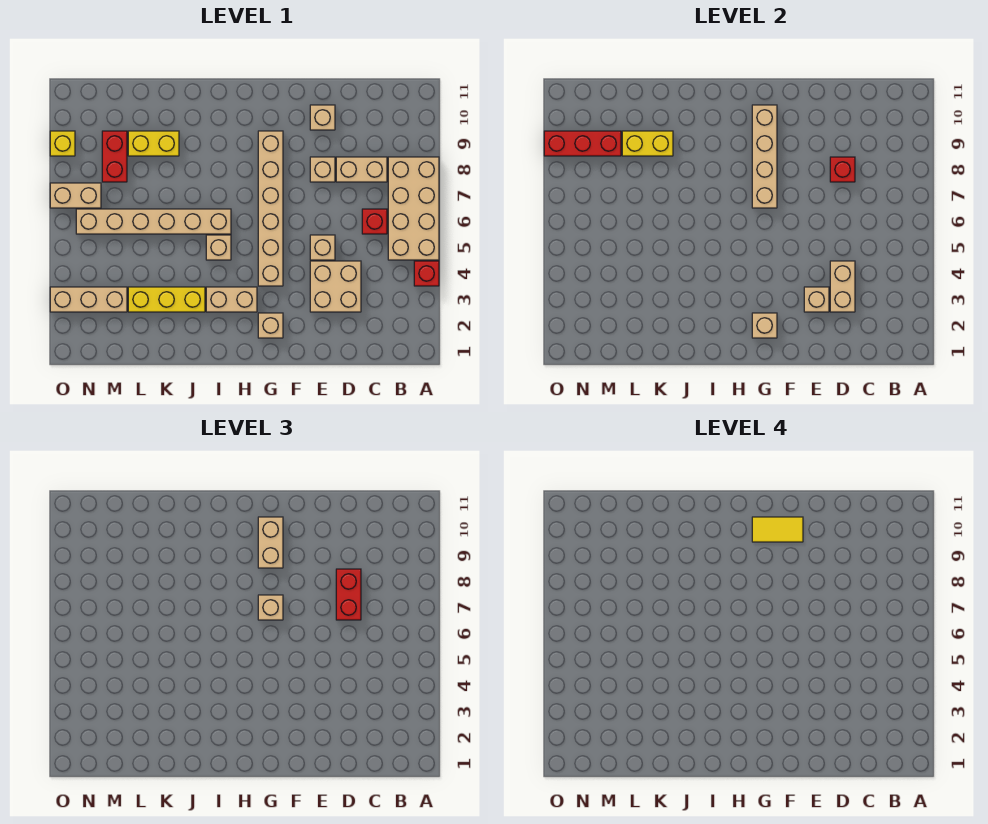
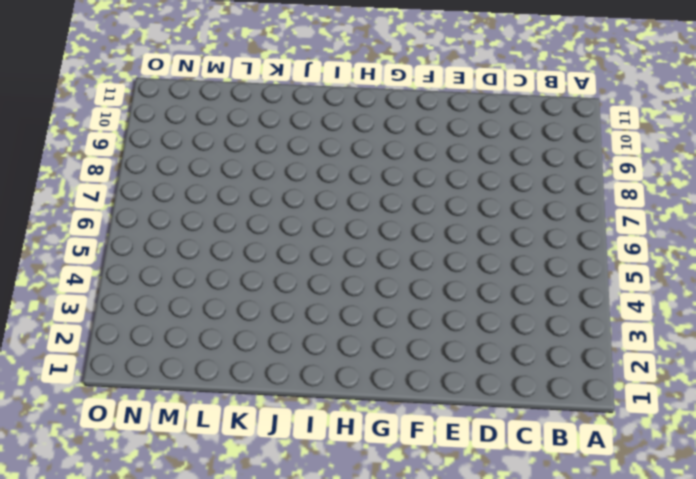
none -> red brick A4 level 1
none -> tan brick A5:B8 level 1
none -> red brick C6 level 1
none -> tan brick C8:D8 level 1

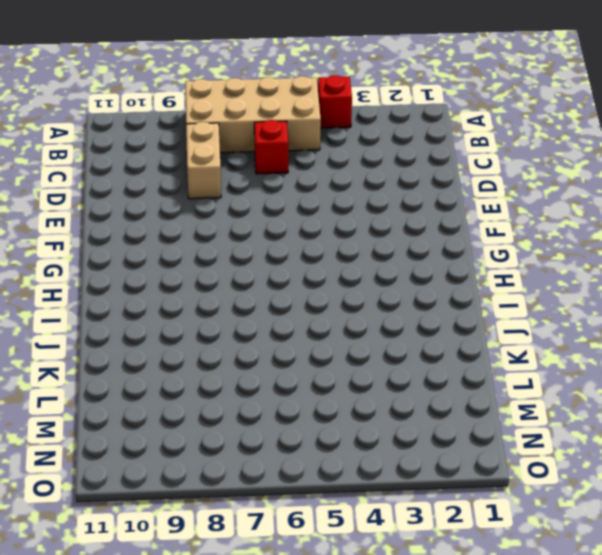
none -> tan brick D3:E4 level 1
none -> tan brick E5 level 1
none -> tan brick E8 level 1
none -> tan brick E10 level 1

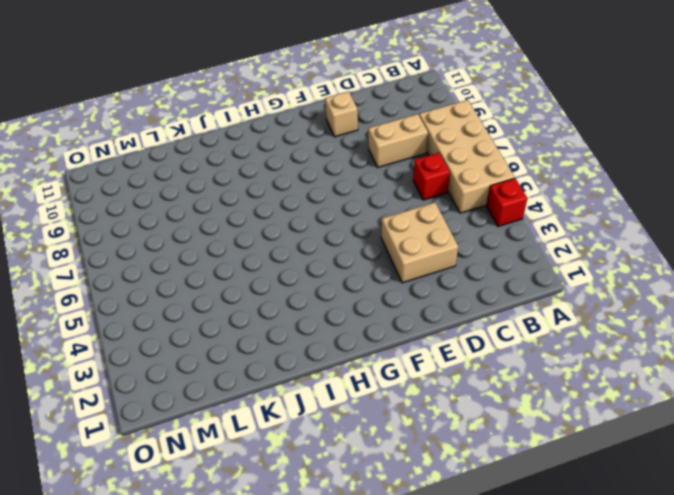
none -> tan brick E5 level 1
none -> tan brick E8 level 1
none -> tan brick G2 level 1
none -> tan brick G4:G9 level 1

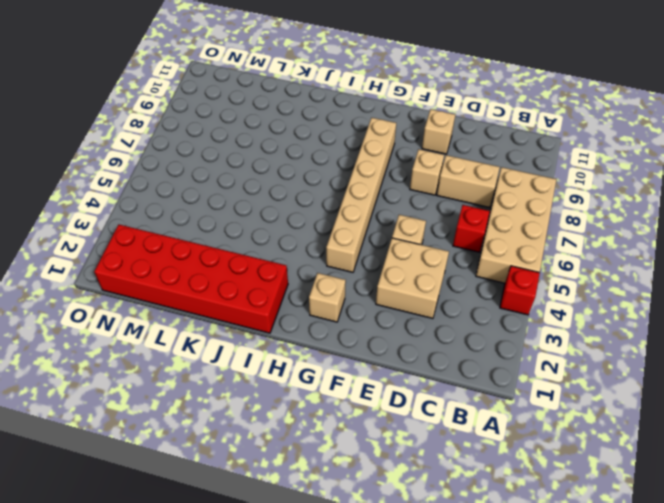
red brick I1:N2 level 1 -> none
none -> tan brick H3:I3 level 1
none -> tan brick I5 level 1
none -> tan brick I6:N6 level 1
none -> yellow brick J3:L3 level 1

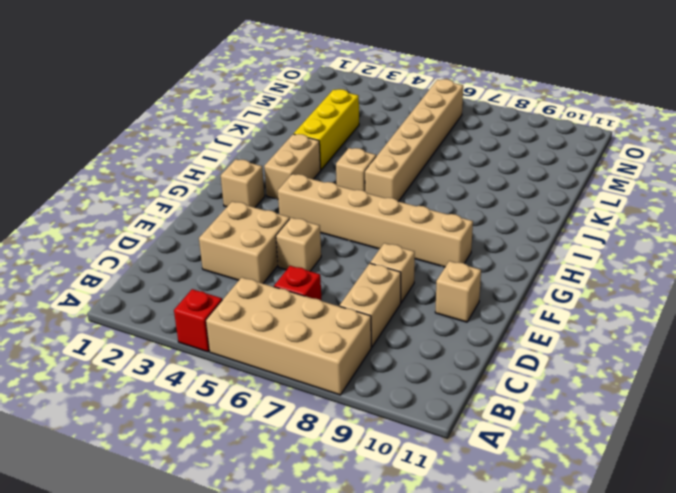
none -> yellow brick K9:L9 level 1
none -> tan brick M3:O3 level 1
none -> red brick M8:M9 level 1
none -> tan brick N7:O7 level 1

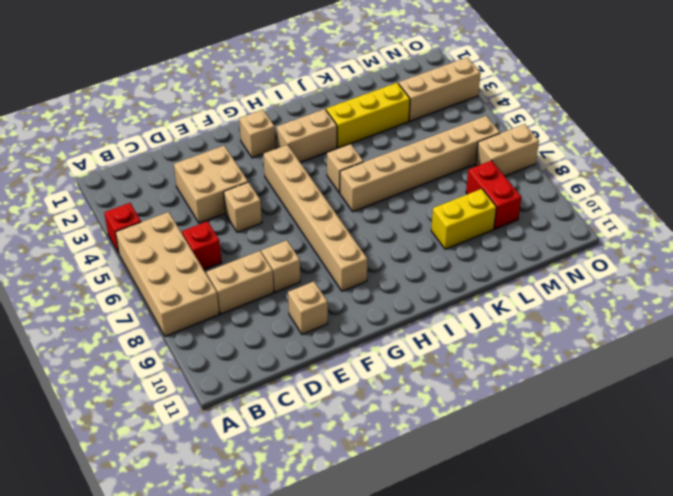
none -> yellow brick O9 level 1
none -> tan brick D3:D4 level 2
none -> red brick D8 level 2
none -> tan brick E3 level 2

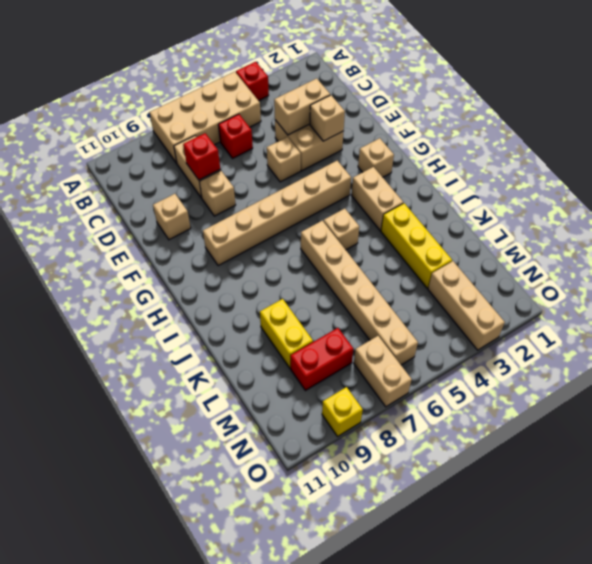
none -> tan brick G2 level 2
none -> tan brick G7:G10 level 2
none -> yellow brick K9:L9 level 2
none -> red brick M9:O9 level 2

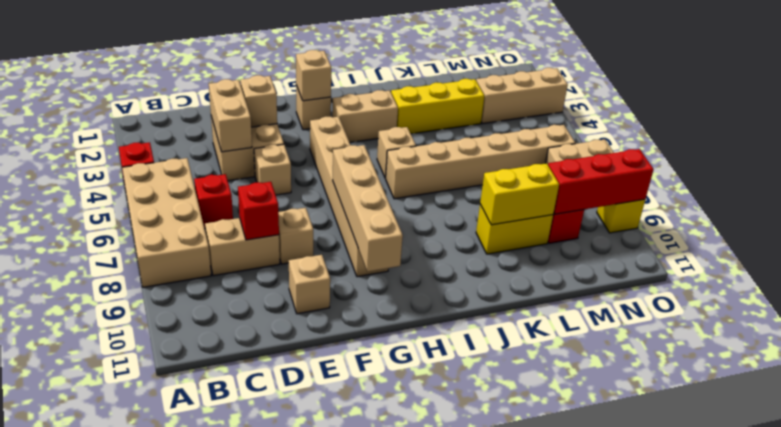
none -> red brick D7:D8 level 3
none -> tan brick G7 level 3
none -> tan brick G9:G10 level 3
none -> yellow tile F10:G10 level 4

